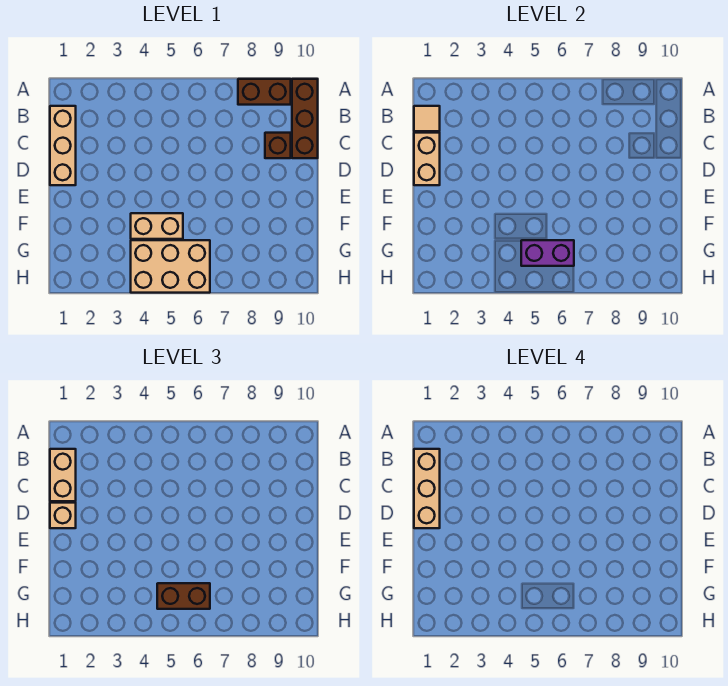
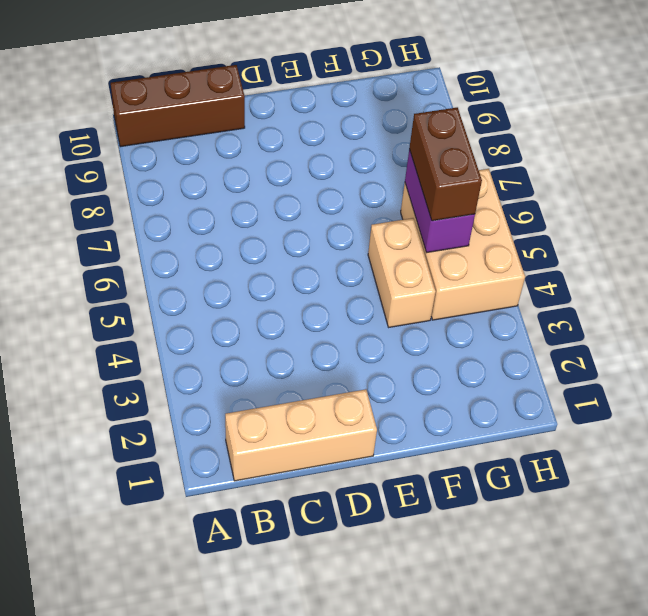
none -> brown brick A8:A9 level 1
none -> brown brick C9 level 1
none -> tan tile B1 level 2

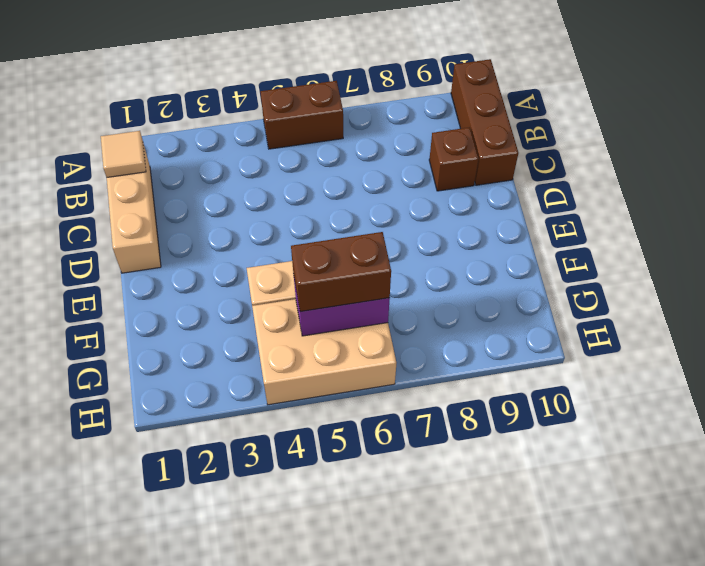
brown brick A5:A6 level 1 -> brown brick A8:A9 level 1
none -> tan brick C1:D1 level 2
none -> tan brick B1:C1 level 3
none -> tan brick D1 level 3

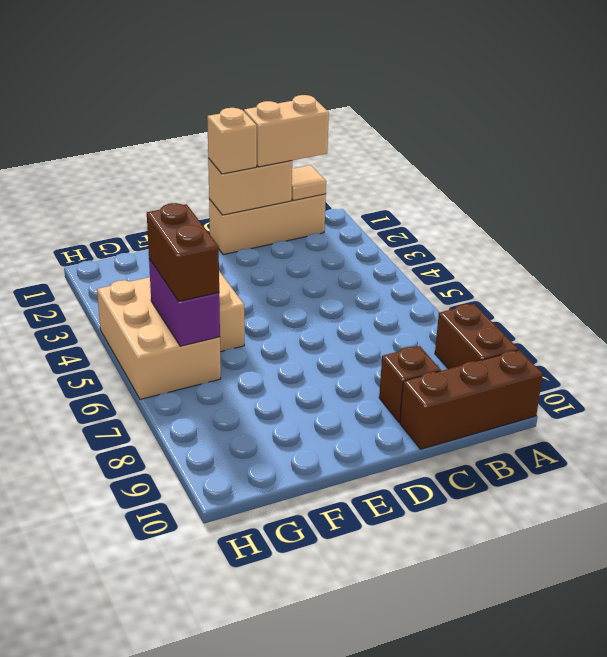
none -> tan brick B1:D1 level 4

